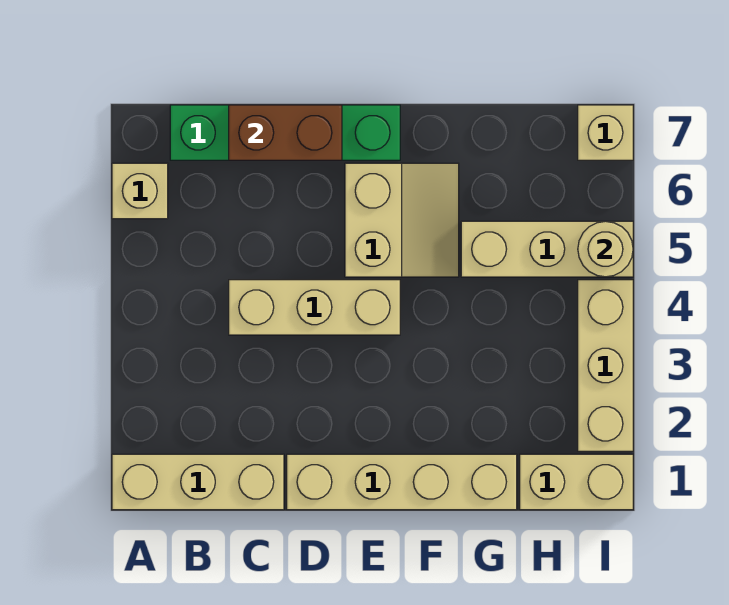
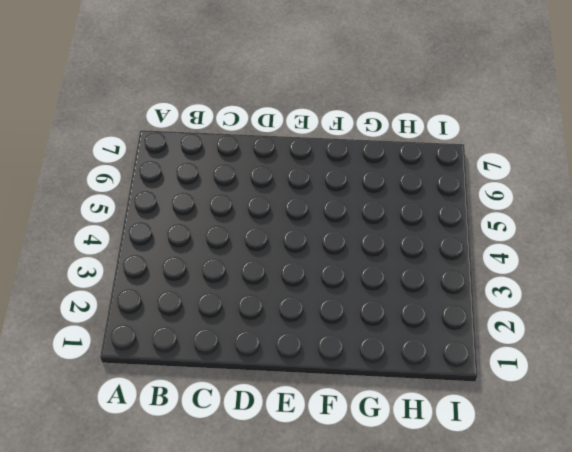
none -> tan brick A1:C1 level 1
none -> tan brick A6 level 1
none -> green brick B7:E7 level 1

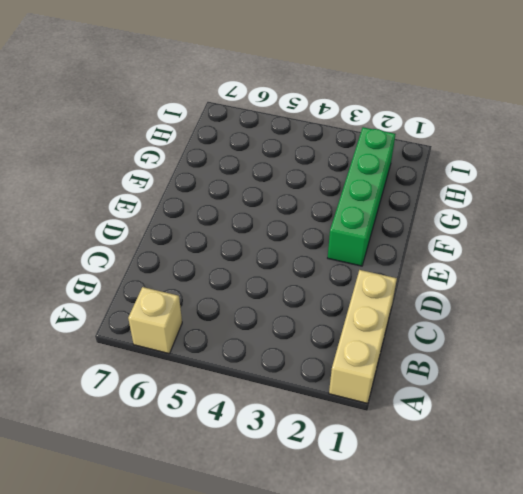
green brick E2:H2 level 1 -> green brick B7:E7 level 1
none -> tan brick C4:E4 level 1
none -> tan brick D1:G1 level 1
none -> tan slope E5:F6 level 1 top E

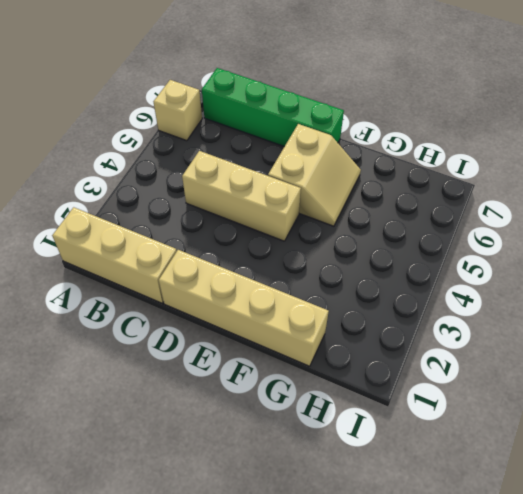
none -> tan brick G5:I5 level 1
none -> tan brick H1:I1 level 1
none -> tan brick I2:I4 level 1

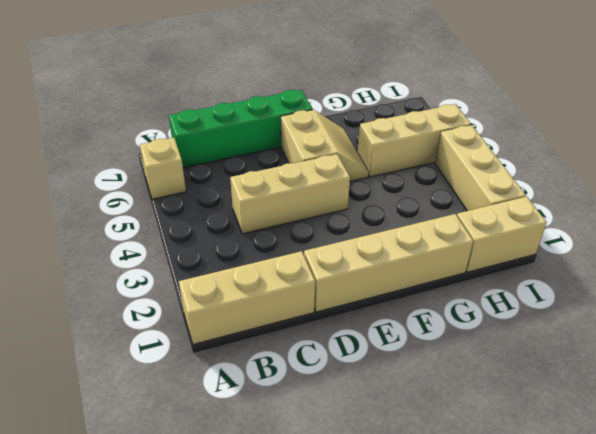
none -> tan brick I7 level 1
none -> brown brick C7:D7 level 2
none -> tan round brick I5 level 2

